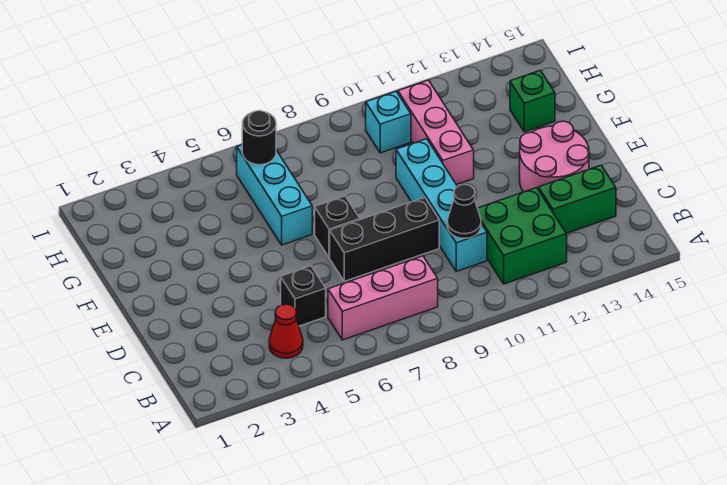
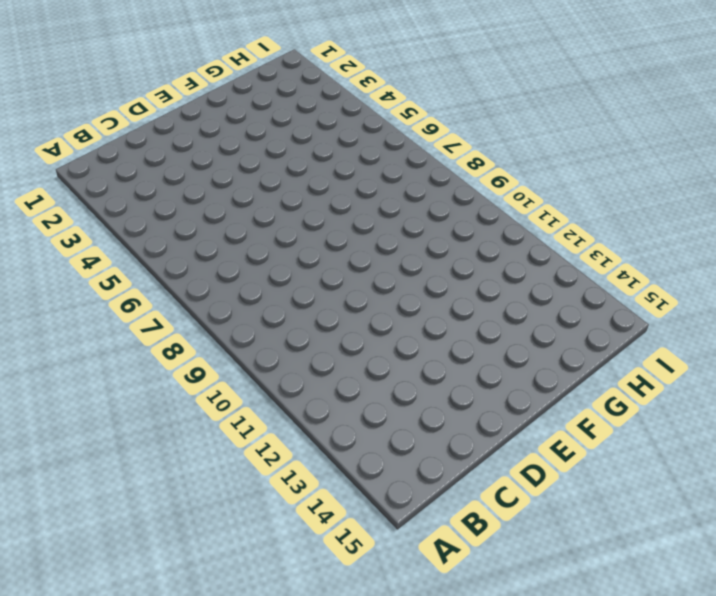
none -> red cone B4 level 1
none -> pink brick B6:B8 level 1
none -> green brick B11:C12 level 1

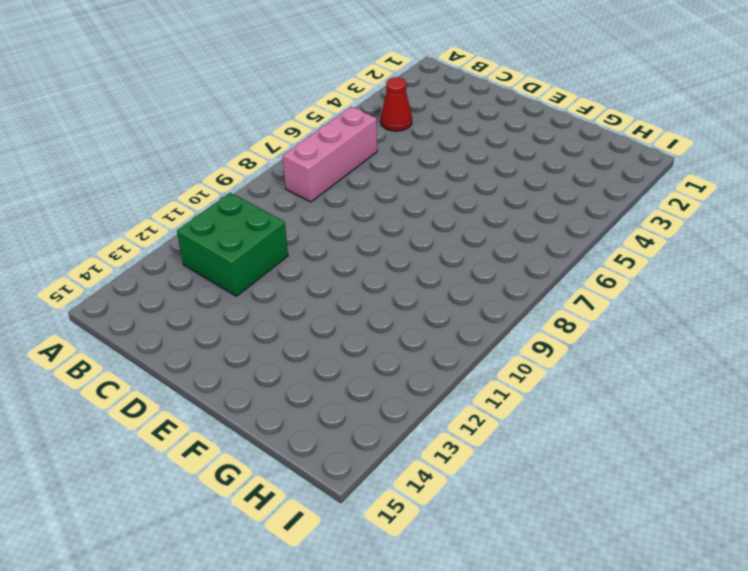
none -> black brick C5 level 1
none -> cyan brick C10:F10 level 1
none -> green brick C13:C14 level 1

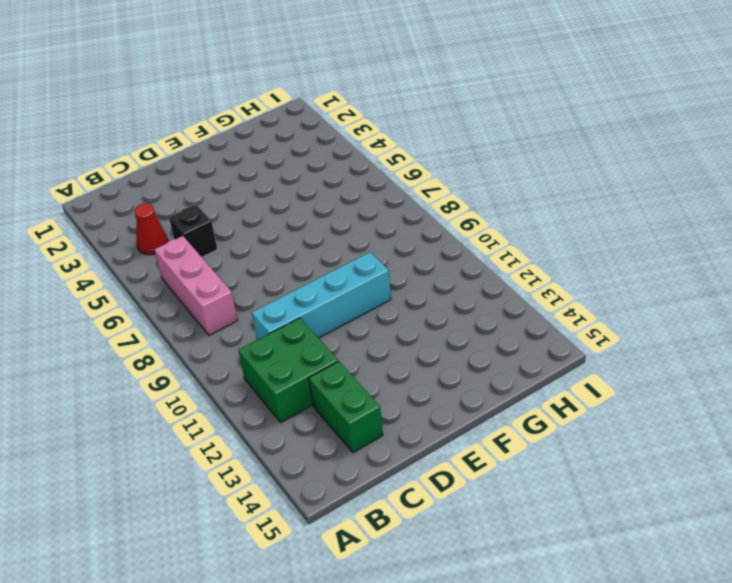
none -> black brick D7:D9 level 1
none -> pink round brick D13:E14 level 1
none -> black brick E7 level 1

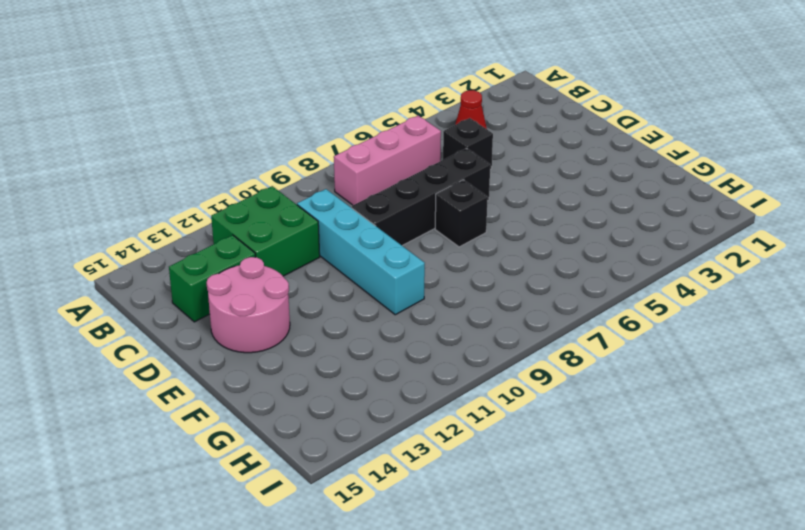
black brick D6:D9 level 1 -> black brick D7:D9 level 1
none -> cyan brick F6:H6 level 1
none -> pink brick F11:H11 level 1
none -> green brick G14 level 1

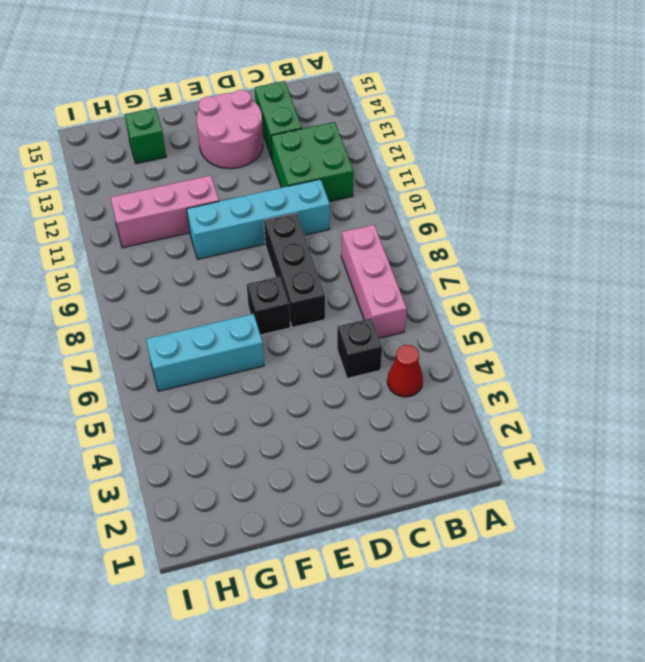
none -> cyan brick H10 level 1
none -> black cone C10 level 2
none -> black round brick H6 level 2

